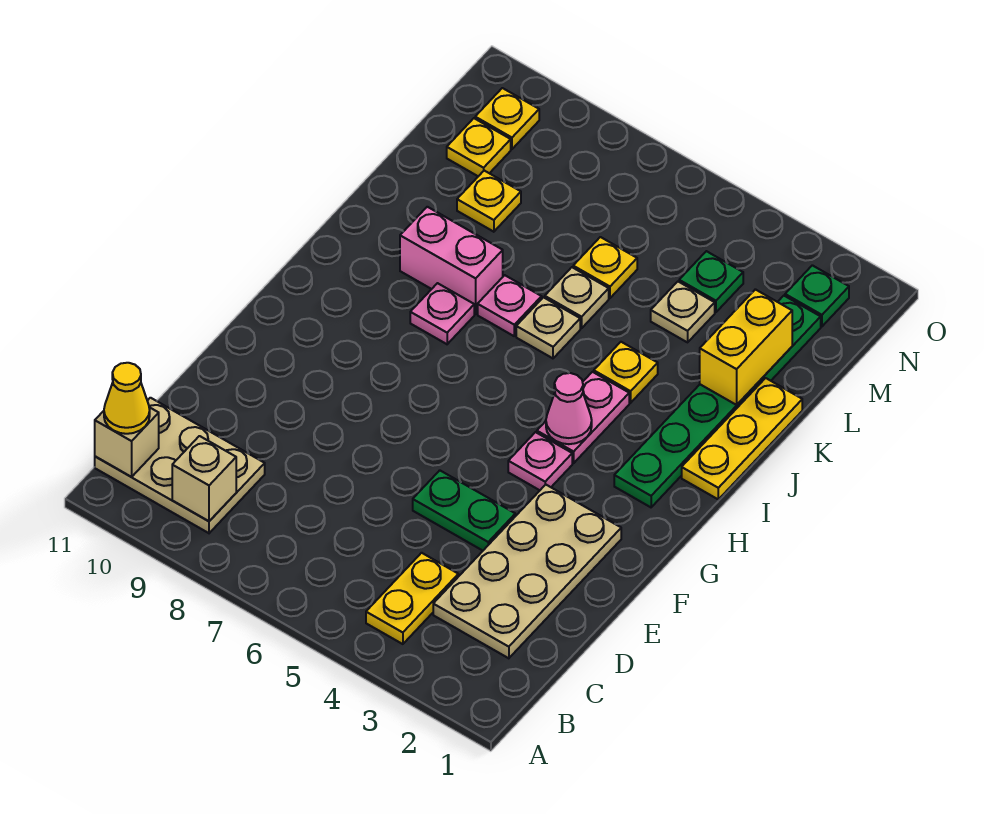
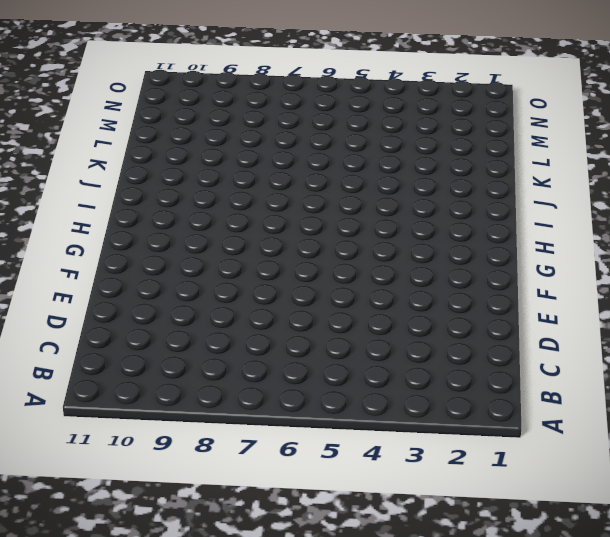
none -> yellow plate B4:C4 level 1
none -> tan plate B9:C11 level 1
none -> tan plate C2:F3 level 1

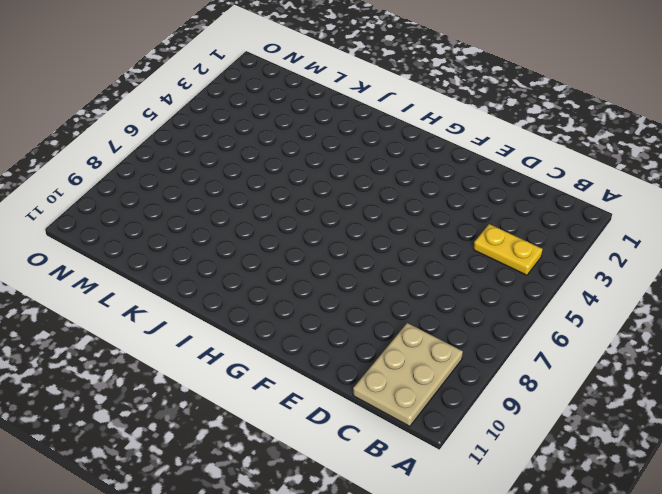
none -> tan plate C2:F3 level 1
none -> green plate E4:E5 level 1
none -> pink plate G4 level 1

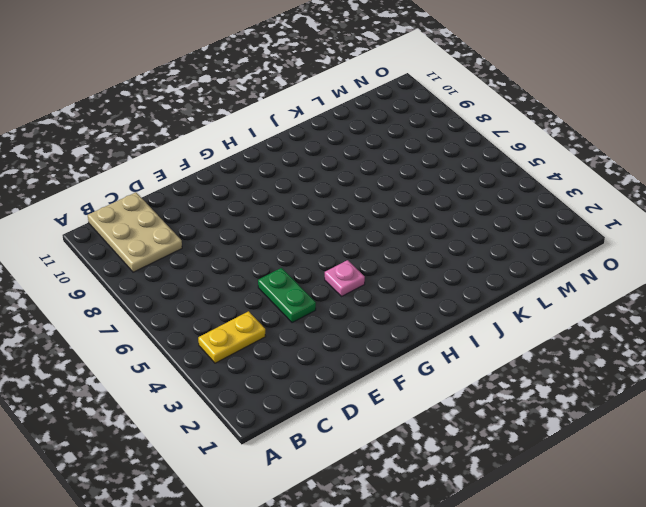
none -> tan plate C2:F3 level 1
none -> green plate H2:M2 level 1
none -> pink plate H4:I4 level 1

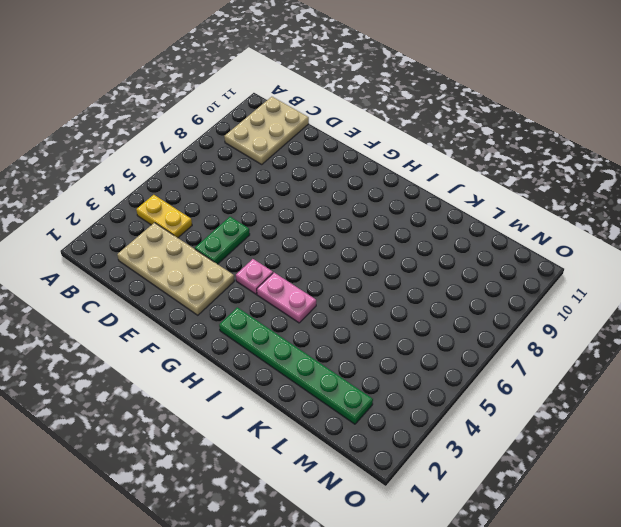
none -> yellow plate I1:K1 level 1
none -> pink plate I8 level 1
none -> yellow plate J4 level 1

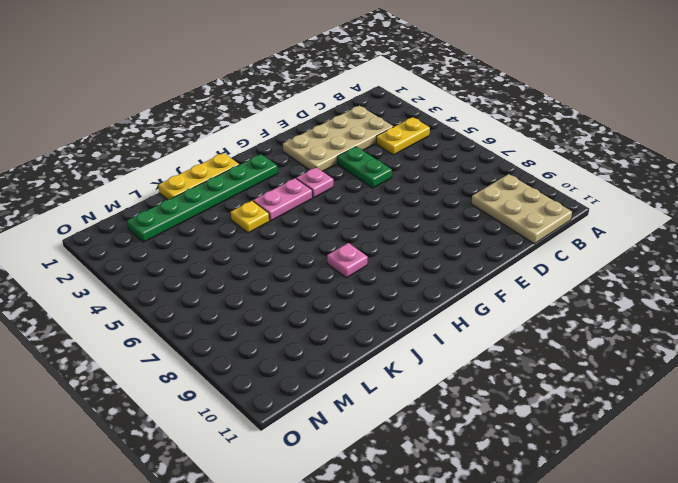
none -> tan plate J6 level 1
none -> pink plate J7 level 1
none -> pink brick J8:J9 level 1

